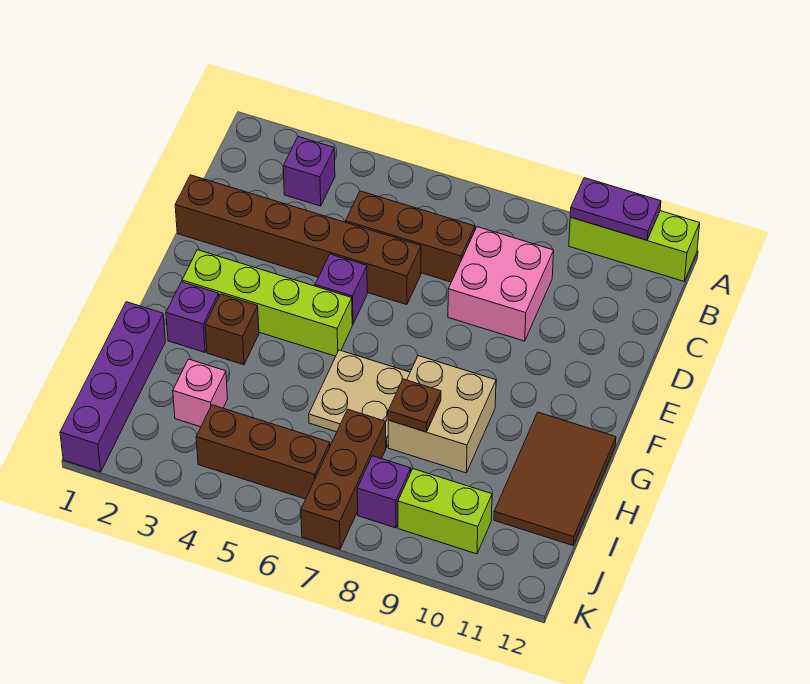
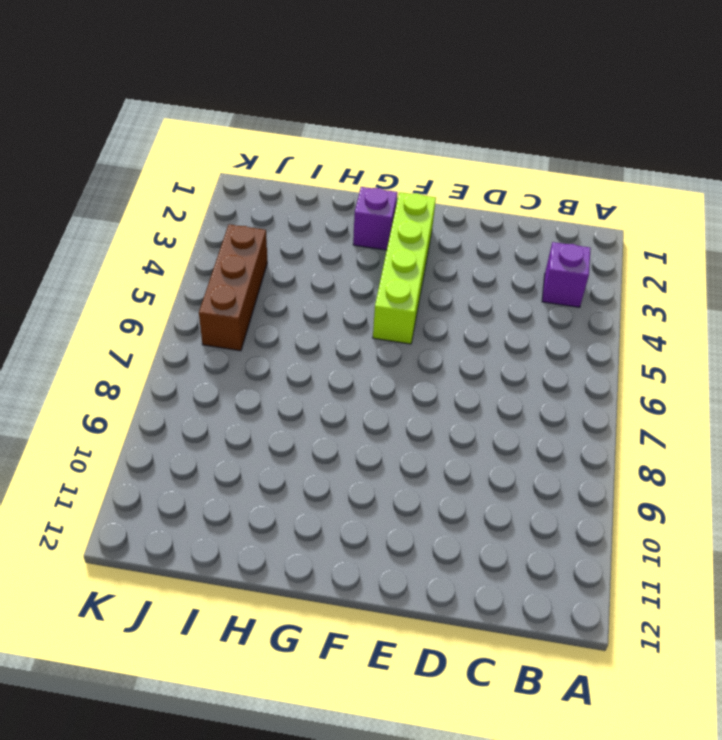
none -> lime brick A10:A12 level 1
none -> brown brick C5:C7 level 1
none -> pink brick C8:D9 level 1

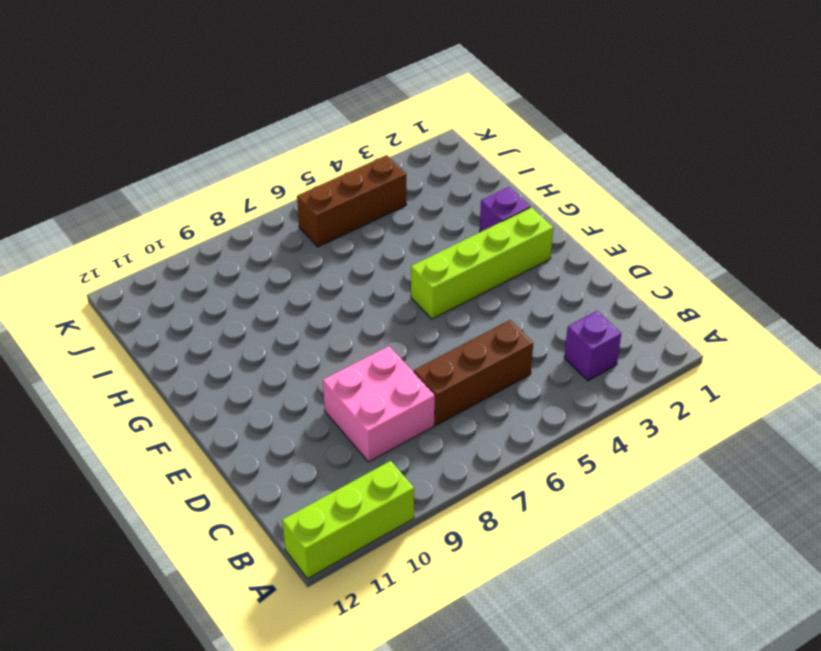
none -> brown brick D1:D6 level 1
none -> purple brick E5 level 1
none -> brown brick G3 level 1

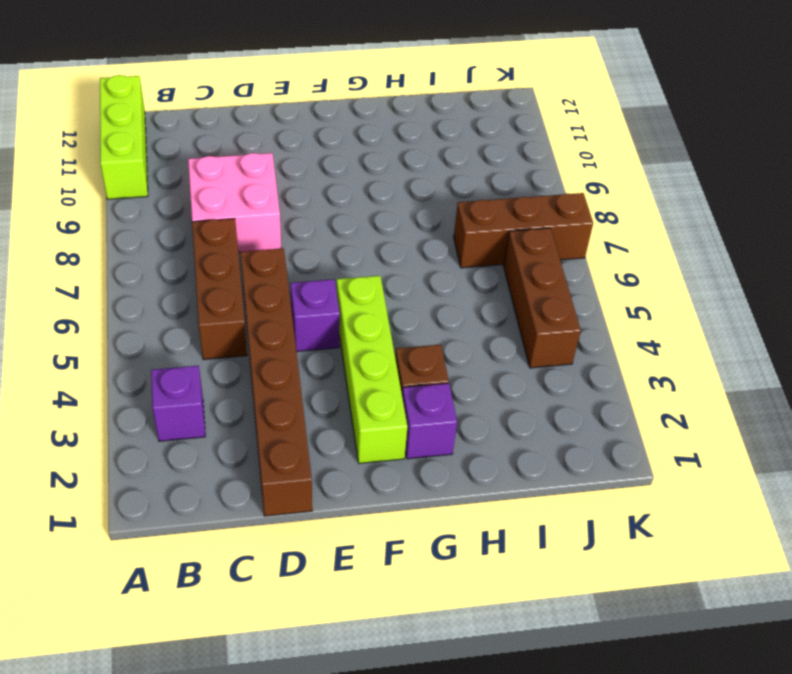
none -> tan plate G6:H7 level 1
none -> tan brick G8:H9 level 1
none -> brown tile G11:I12 level 1

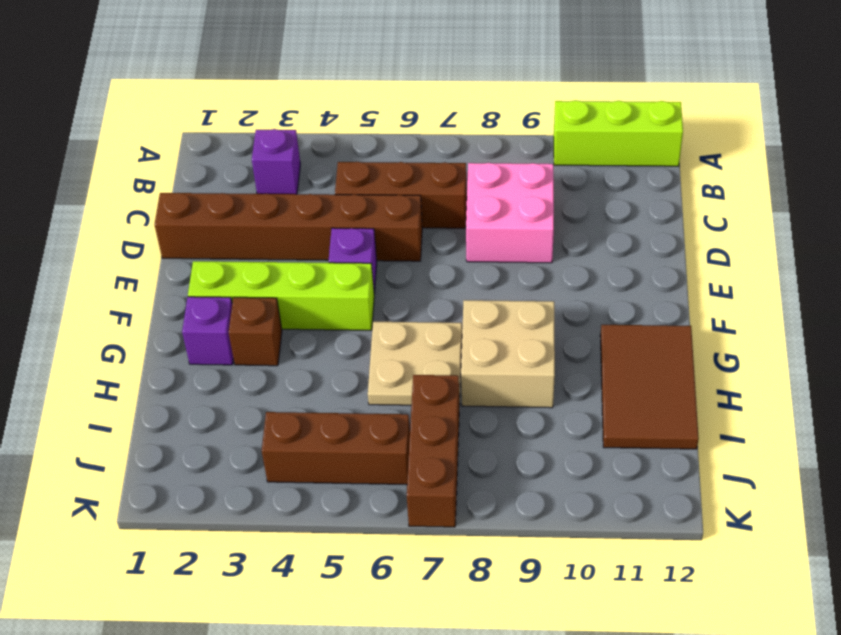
none -> purple brick H1:K1 level 1
none -> pink brick I3 level 1
none -> purple brick J8 level 1

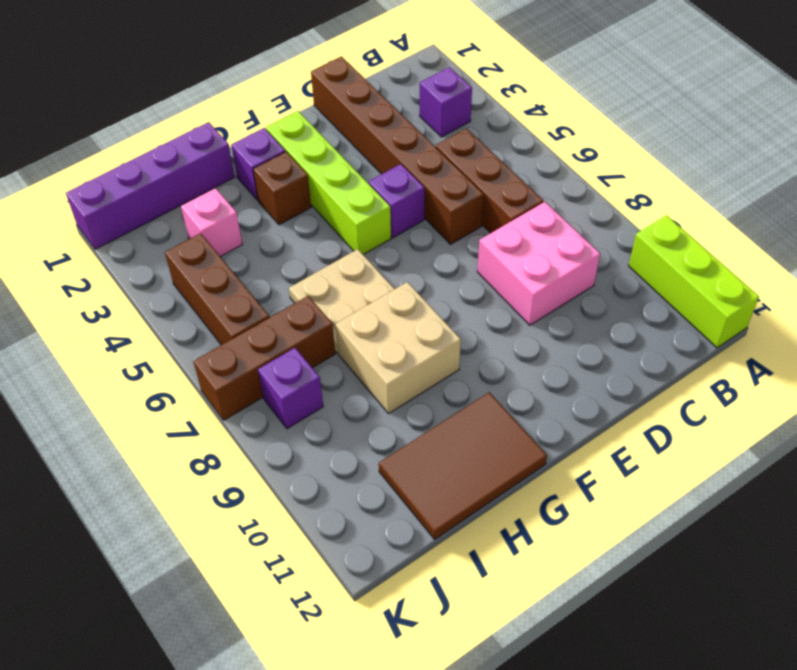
none -> lime brick J9:J10 level 1
none -> purple plate A10:A11 level 2
none -> brown plate H8 level 2

